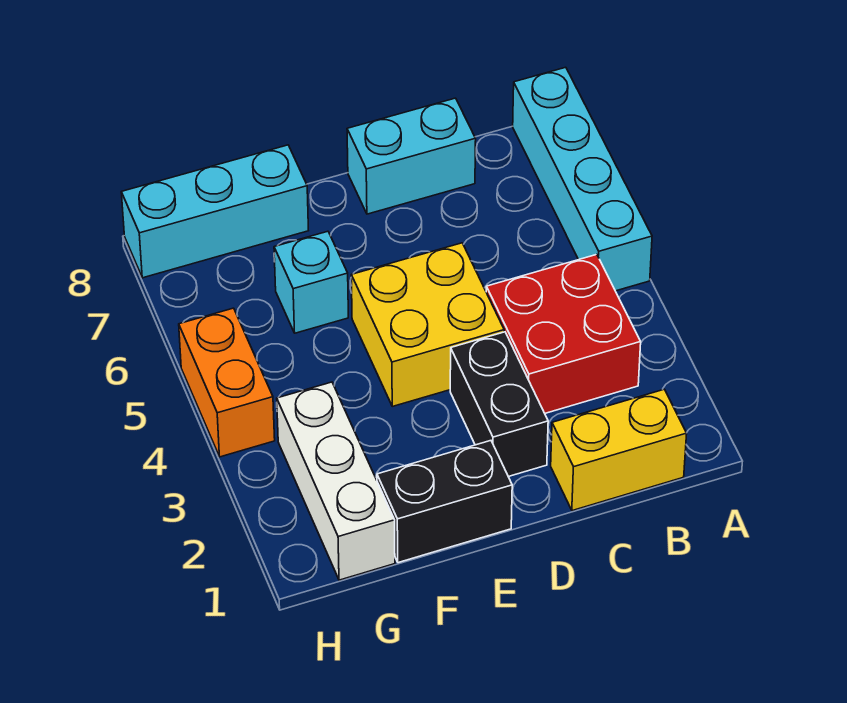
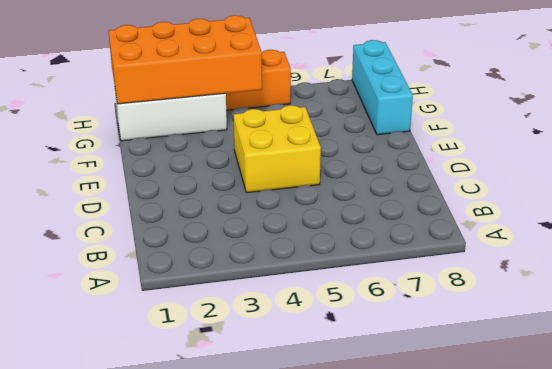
orange brick G1:H4 level 2 -> none
none -> cyan brick A5:A8 level 1
none -> yellow brick B1:C1 level 1

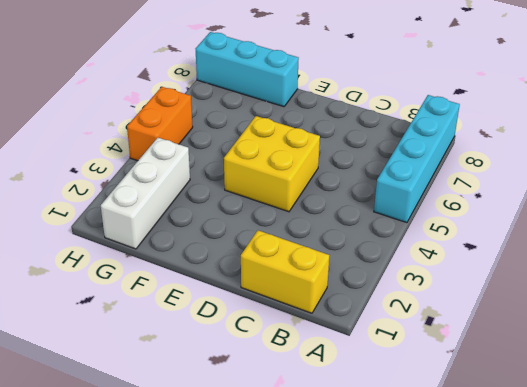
none -> red brick B3:C4 level 1
none -> cyan brick C8:D8 level 1

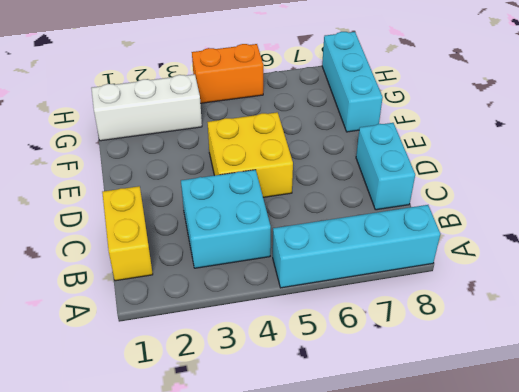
cyan brick B3:C4 level 1 -> red brick B3:C4 level 1
none -> black brick D2:D3 level 1
none -> black brick E1:F1 level 1

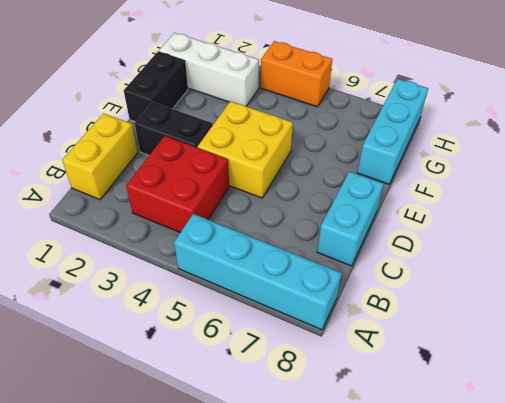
none -> cyan brick F6 level 1

